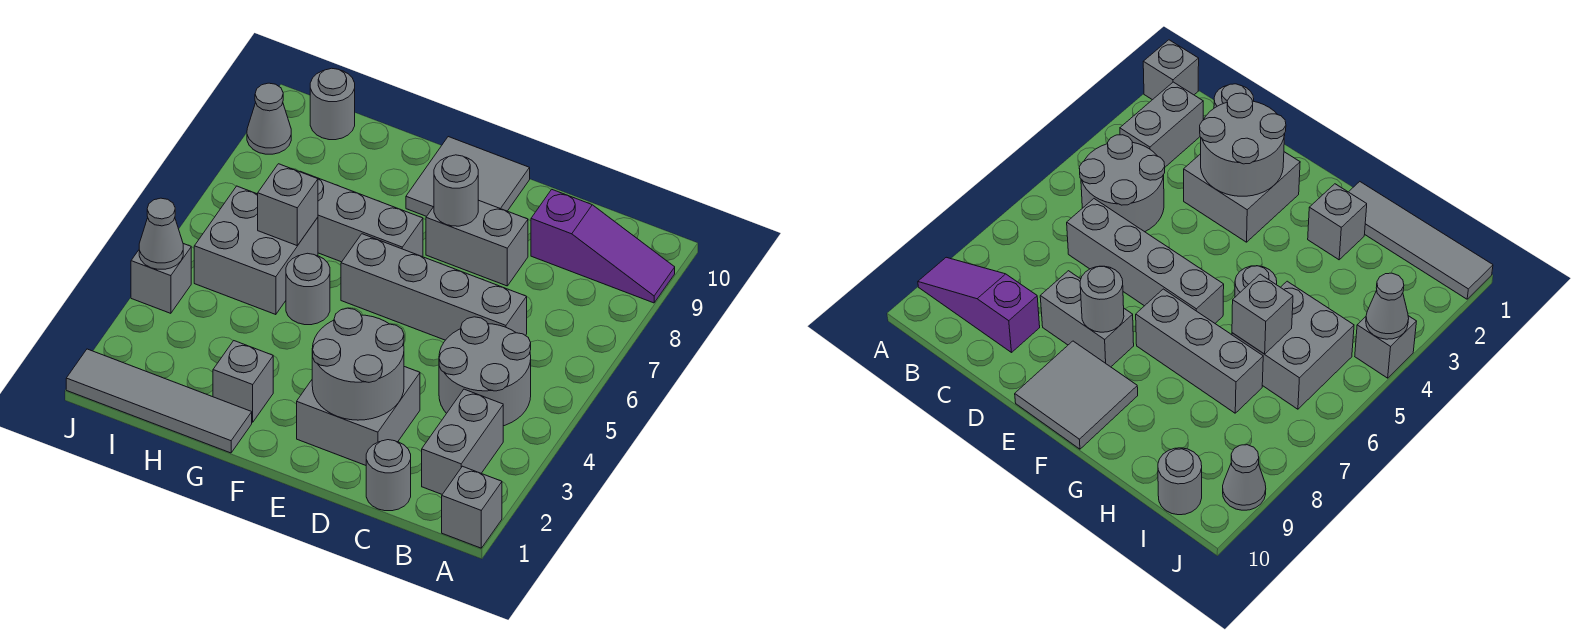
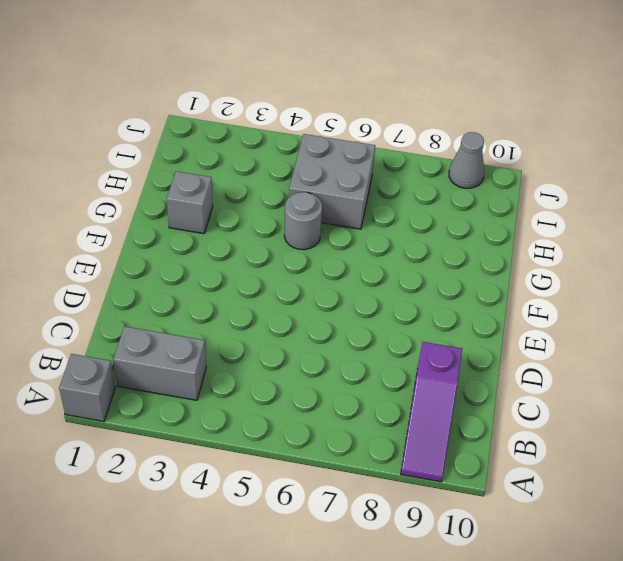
none -> grey round brick B4:C5 level 1
none -> grey round brick C1 level 1
none -> grey brick C6:F6 level 1

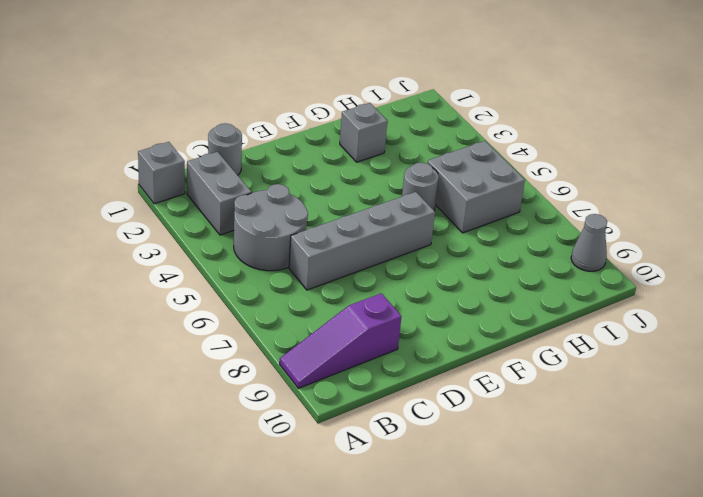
none -> grey brick D2:E3 level 1
none -> grey brick D8:E8 level 1
none -> grey tile E9:F10 level 1

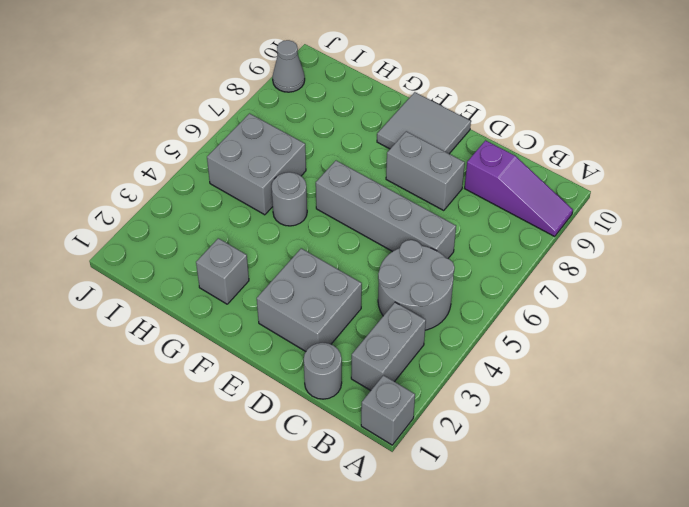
none -> grey brick F7:H7 level 1
none -> grey tile G1:J1 level 1
none -> grey round brick I10 level 1

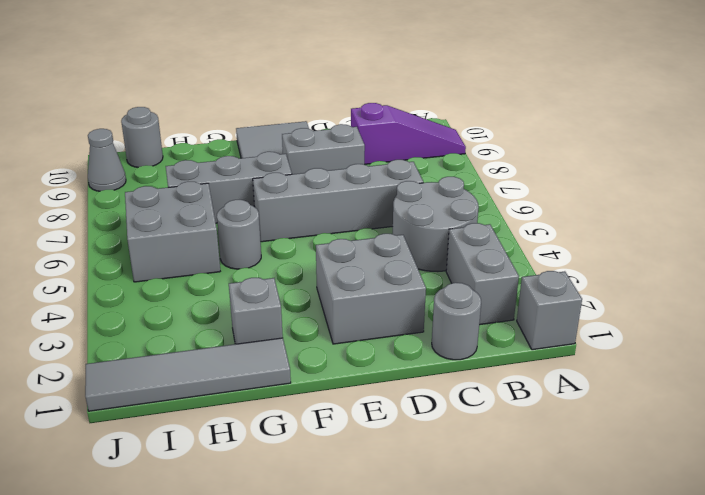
none -> grey brick J4 level 1
none -> grey round brick D2:E3 level 2
none -> grey round brick E8 level 2

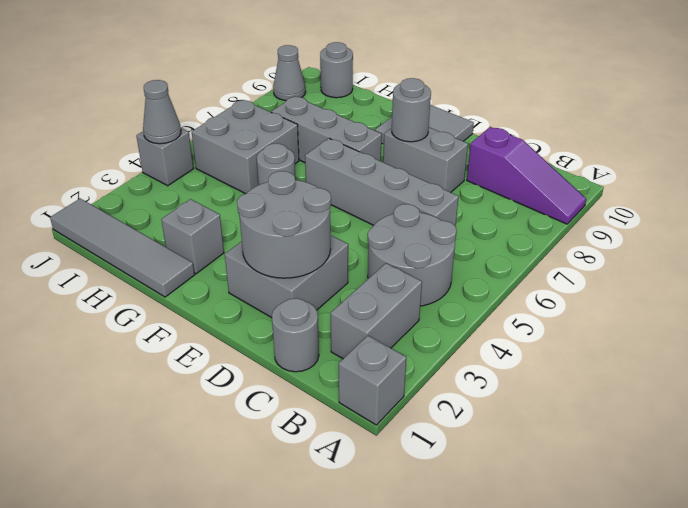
none -> grey brick H6 level 2

